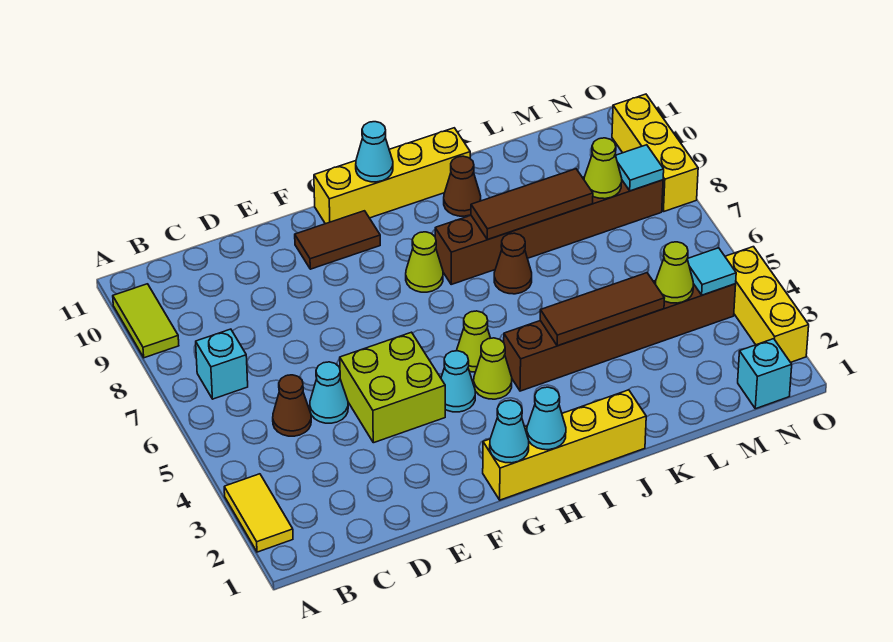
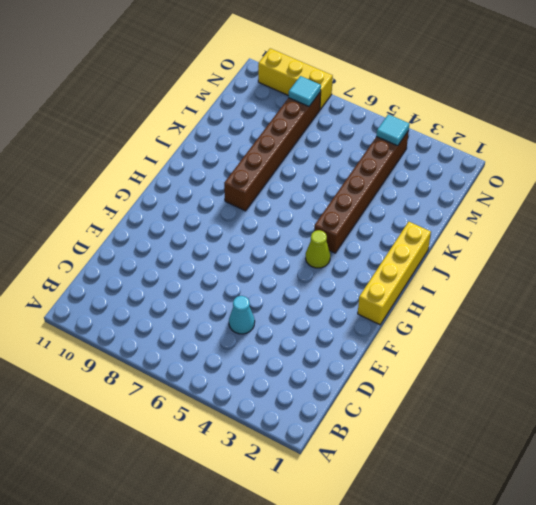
none -> yellow tile A2:A3 level 1
none -> lime tile A9:A10 level 1
none -> cyan brick B7 level 1

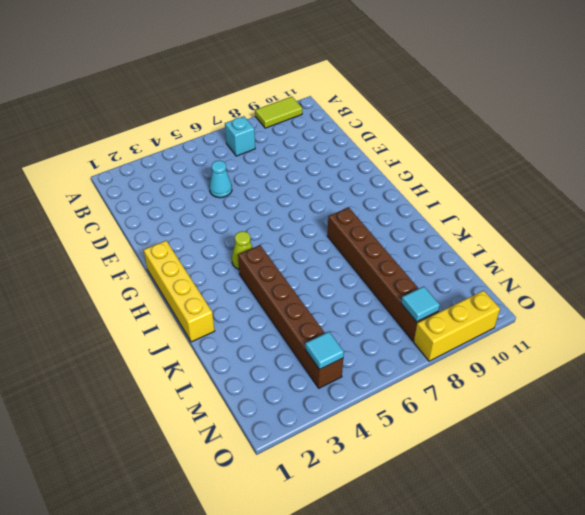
none -> yellow tile A2:A3 level 1
none -> brown cone C5 level 1
none -> lime brick E4:F5 level 1

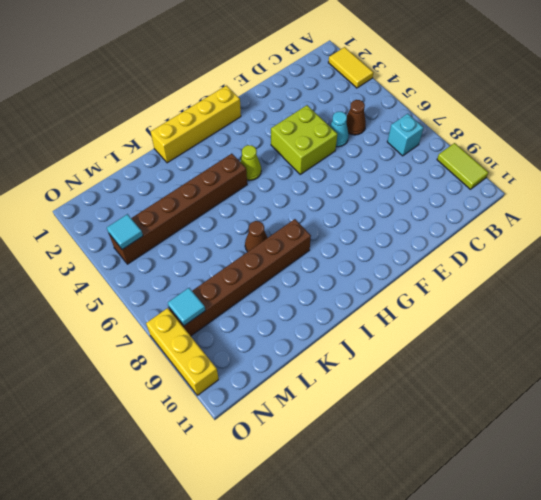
none -> brown tile F10:G10 level 1
none -> cyan cone G4 level 1
none -> yellow brick G11:J11 level 1

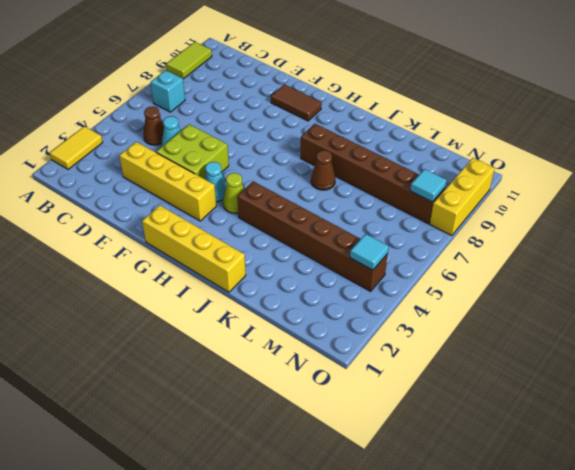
yellow brick D3:G3 level 1 -> yellow brick G11:J11 level 1
none -> lime cone H5 level 1
none -> lime cone H8 level 1
none -> brown cone J10 level 1

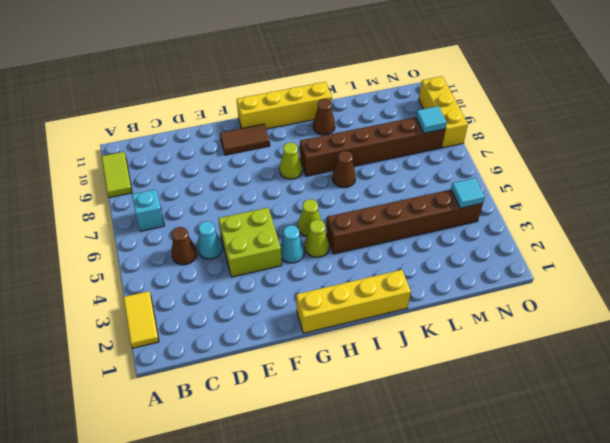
none -> cyan brick N1 level 1
none -> yellow brick O2:O4 level 1
none -> cyan cone G1 level 2

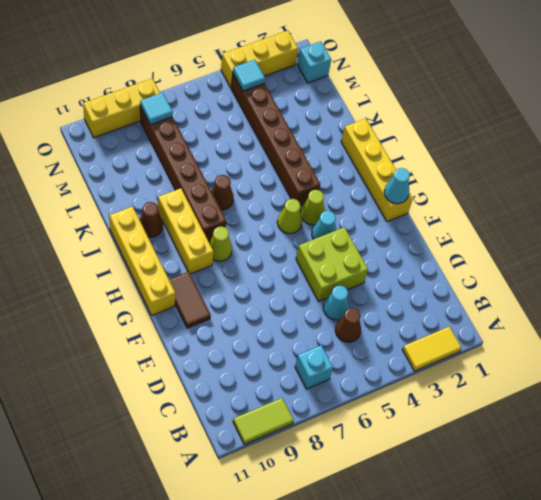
yellow brick H9:J9 level 1 -> none
none -> cyan cone H1 level 2
none -> cyan cone H11 level 2
none -> brown tile J4:L4 level 2

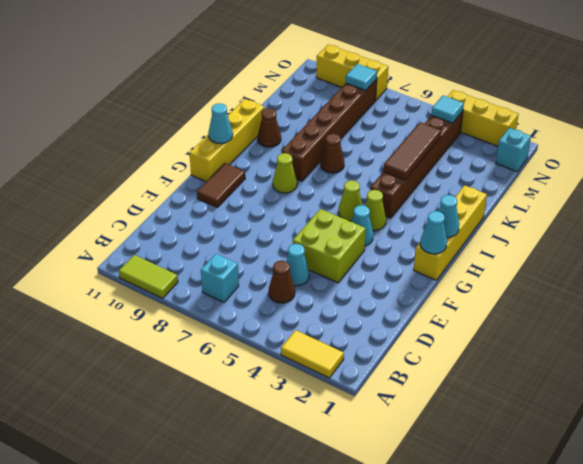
none -> brown tile J8:L8 level 2
none -> lime cone M4 level 2
none -> lime cone M8 level 2

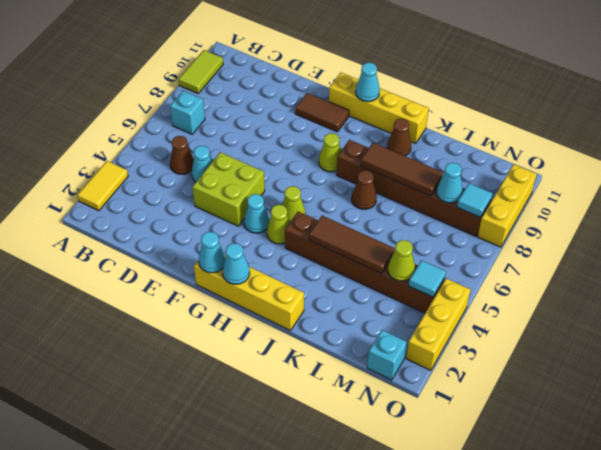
cyan cone M8 level 2 -> lime cone M8 level 2

